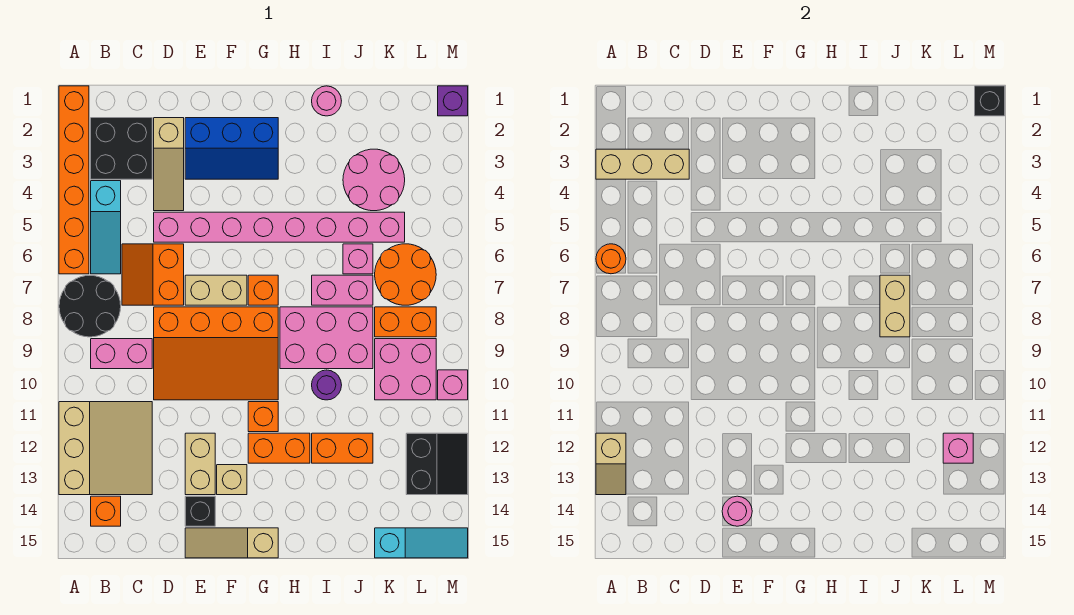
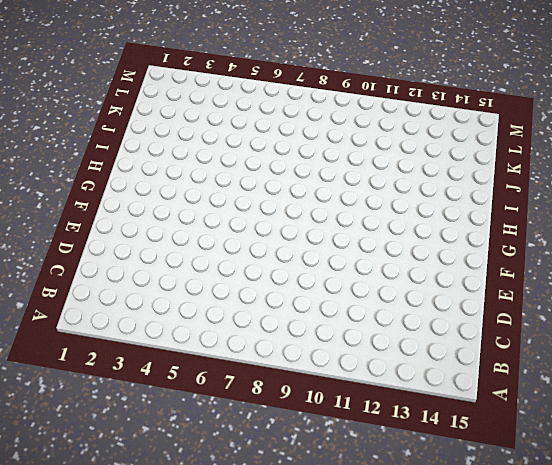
none -> orange brick A1:A6 level 1
none -> black round brick A7:B8 level 1
none -> tan slope A11:C13 level 1 top A
none -> black brick B2:C3 level 1

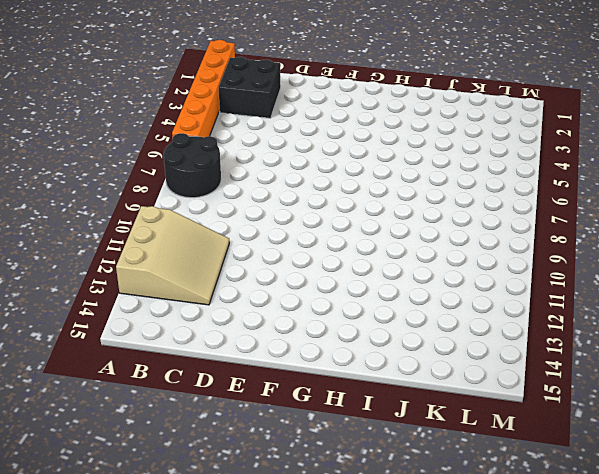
none -> cyan slope B4:B6 level 1 top 4
none -> pink brick B9:C9 level 1
none -> orange brick B14 level 1
none -> orange slope C6:D7 level 1 top D

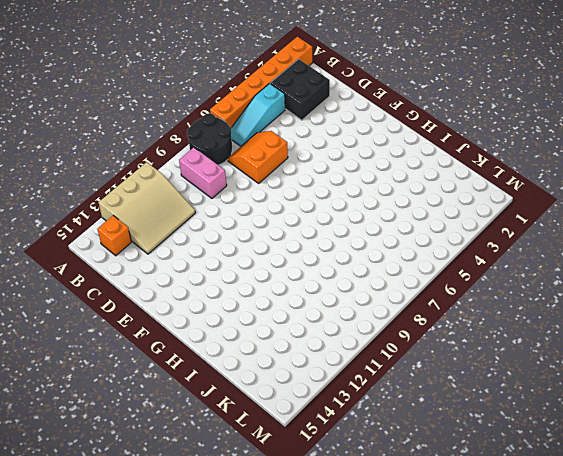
none -> tan slope D2:D4 level 1 top 2
none -> pink brick D5:K5 level 1
none -> orange slope D8:G10 level 1 top 8
none -> blue slope E2:G3 level 1 top 2

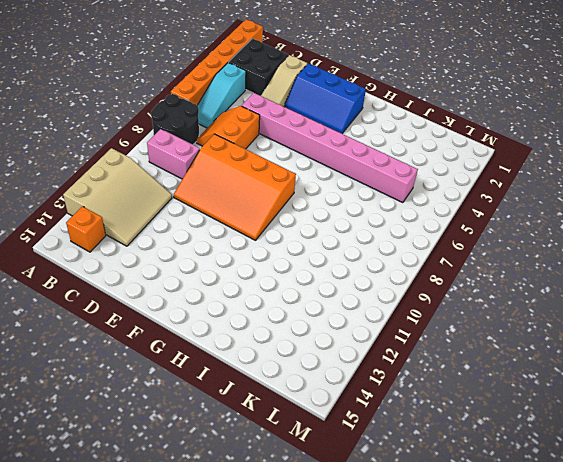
none -> tan brick E7:F7 level 1
none -> tan brick E12:E13 level 1
none -> black brick E14 level 1
none -> tan slope E15:G15 level 1 top G

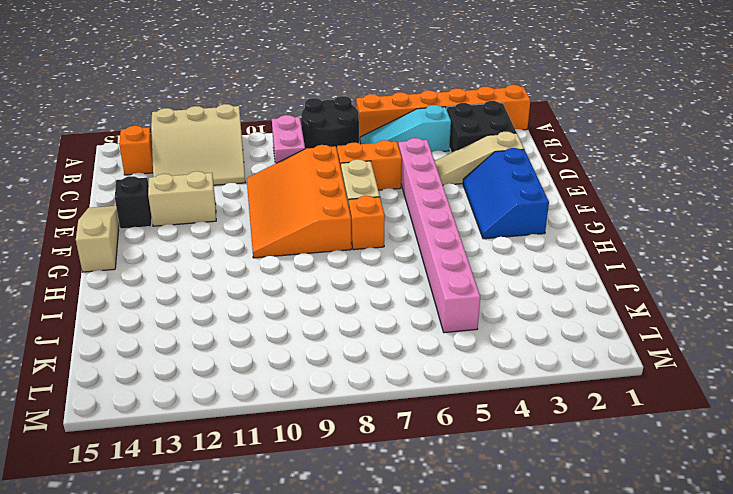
none -> tan brick F13 level 1
none -> orange brick G11 level 1
none -> orange brick G12:H12 level 1
none -> pink brick H8:J9 level 1

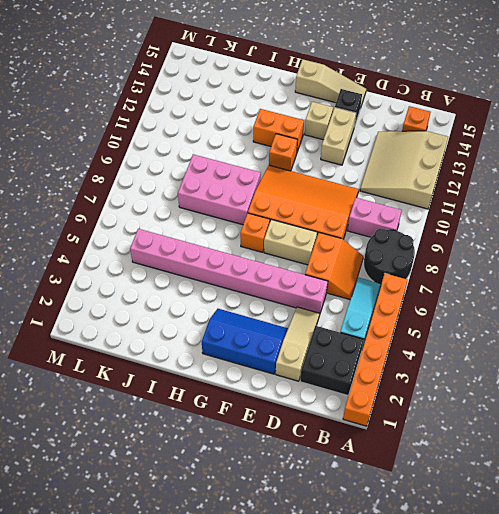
none -> pink round brick I1 level 1
none -> pink brick I7:J7 level 1
none -> purple round brick I10 level 1
none -> orange brick I12:J12 level 1

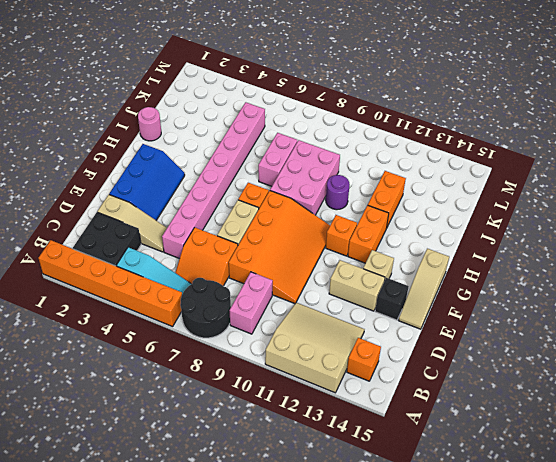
none -> pink round brick J3:K4 level 1
none -> pink brick J6 level 1
none -> orange round brick K6:L7 level 1
none -> orange brick K8:L8 level 1

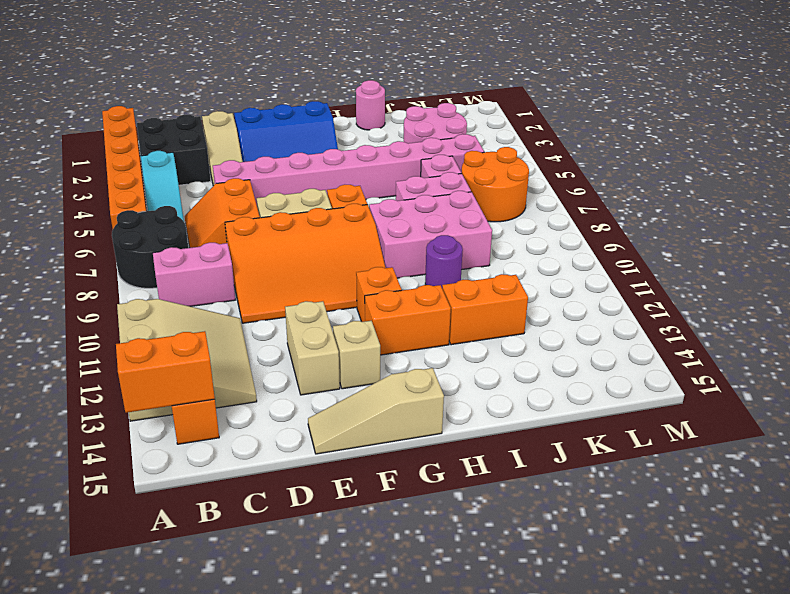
orange brick A14:B14 level 2 -> orange brick K8:L8 level 1
none -> black brick E14 level 1
none -> pink brick K9:L10 level 1
none -> cyan slope K15:M15 level 1 top K
none -> black slope L12:M13 level 1 top L

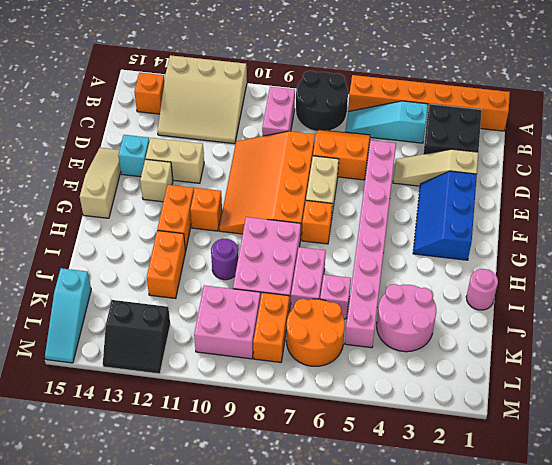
cyan brick E14 level 1 -> black brick E14 level 1
none -> purple brick M1 level 1
none -> pink brick M10 level 1
none -> tan brick A3:C3 level 2
none -> orange round brick A6 level 2

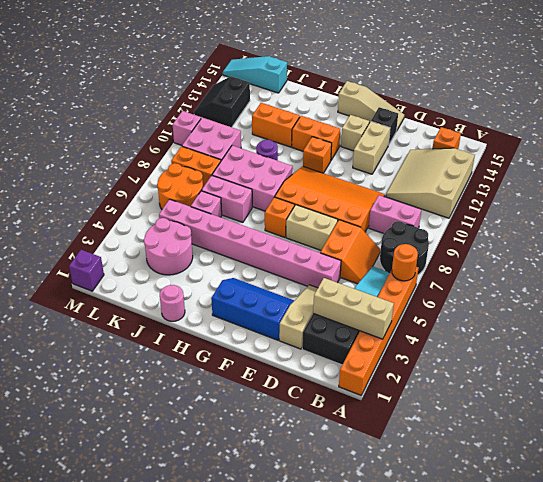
none -> tan slope A12:A13 level 2 top 12
none -> pink round brick E14 level 2
none -> tan brick J7:J8 level 2
none -> pink brick L12 level 2

